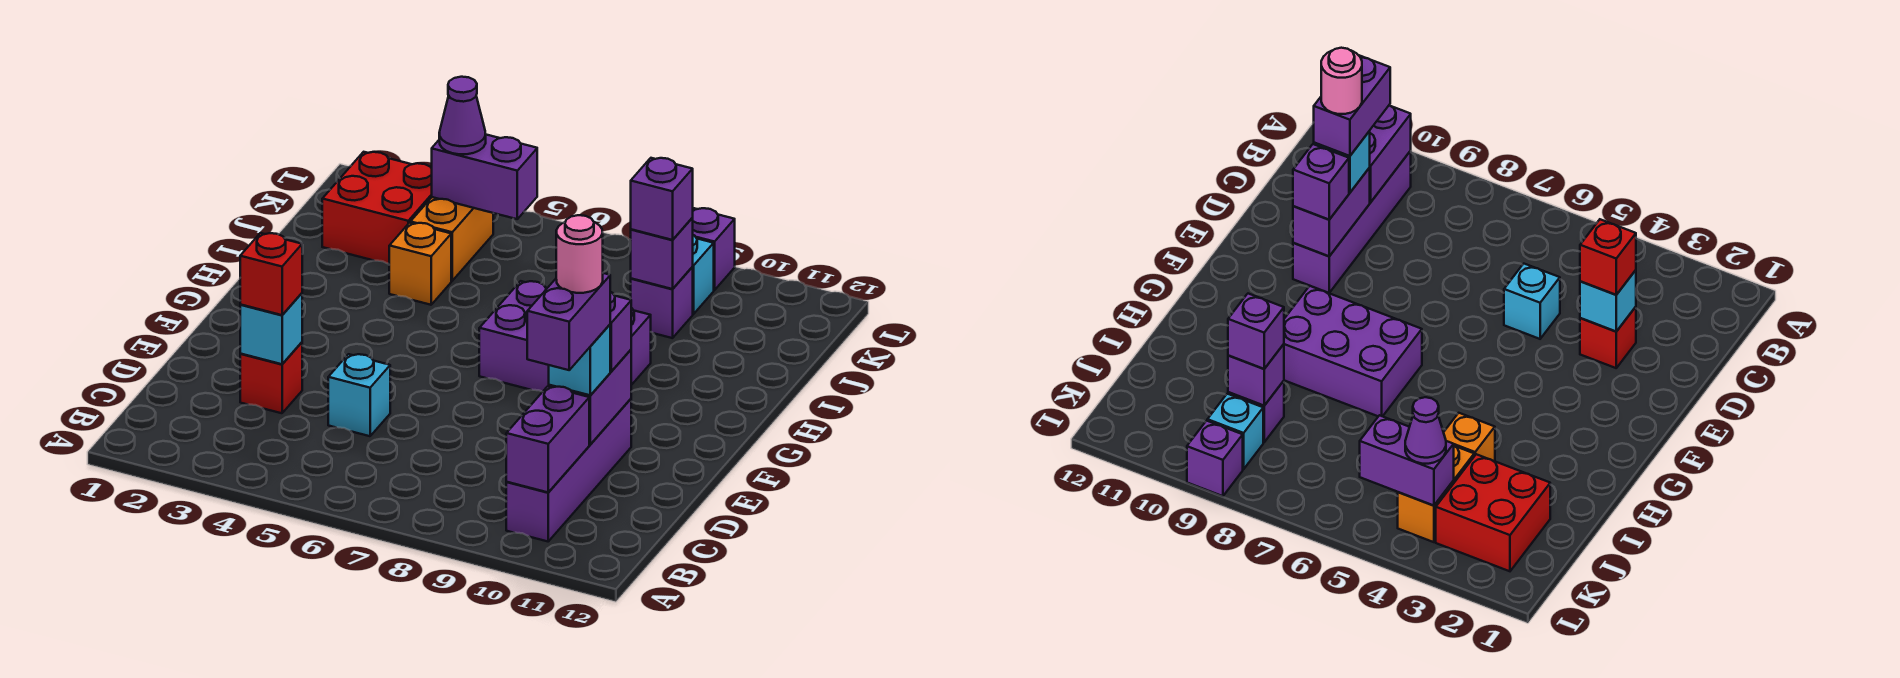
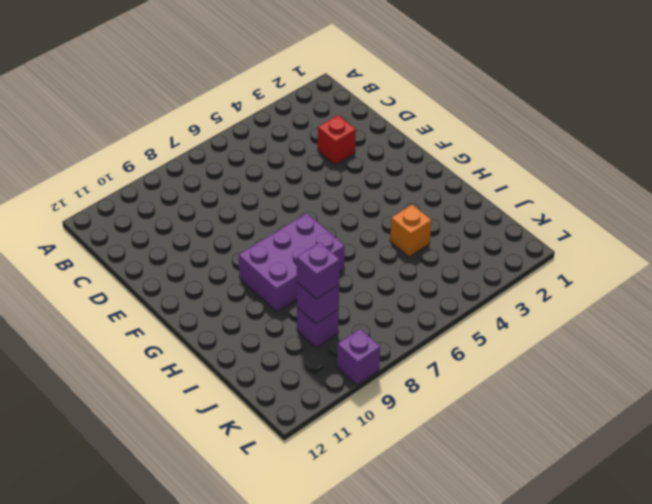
none -> purple brick B10:E10 level 1
none -> cyan brick D5 level 1
none -> red brick J2:K3 level 1

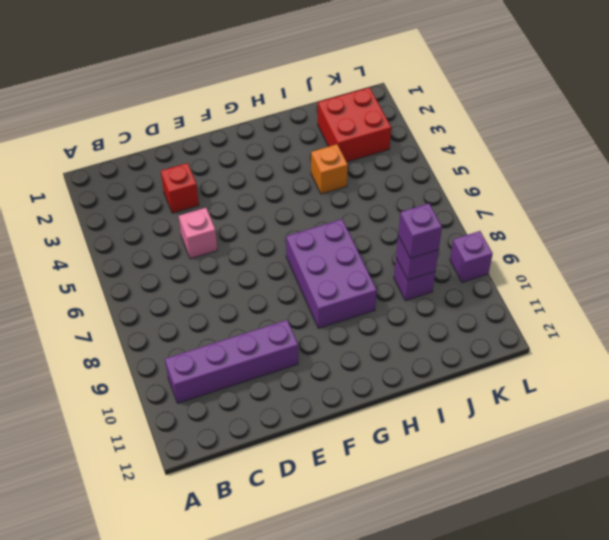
pink brick D5 level 1 -> cyan brick D5 level 1
none -> orange brick J4:K4 level 1
none -> cyan brick K9 level 1
none -> purple brick B10:C10 level 2

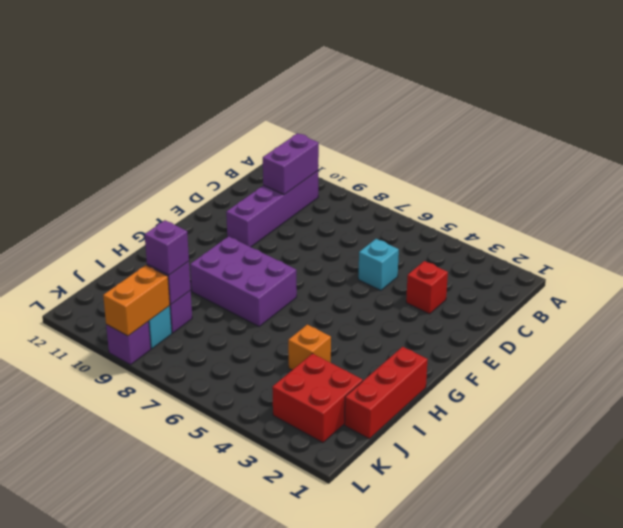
red brick H1:J1 level 1 -> none
orange brick K9:L9 level 2 -> orange brick J4:K4 level 1
none -> cyan brick D3 level 2
none -> purple brick D10:E10 level 2
none -> purple brick K4:K5 level 2

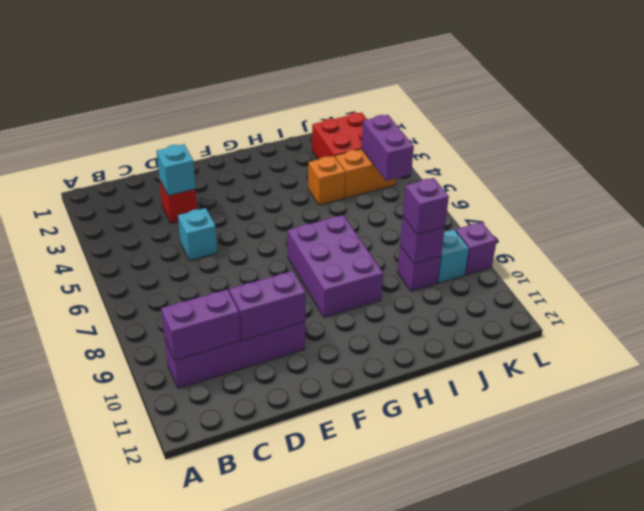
none -> red brick D3 level 3
none -> cyan brick D10 level 3
none -> purple brick E10 level 3

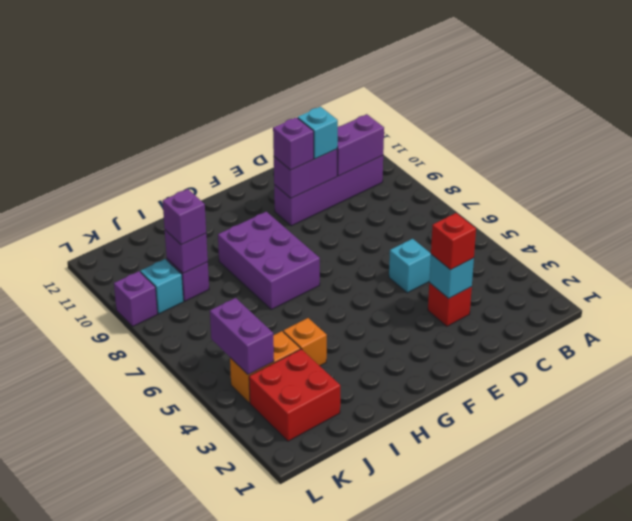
none -> purple cone K4 level 3
none -> purple brick C10:D10 level 4
none -> pink round brick D10 level 5

